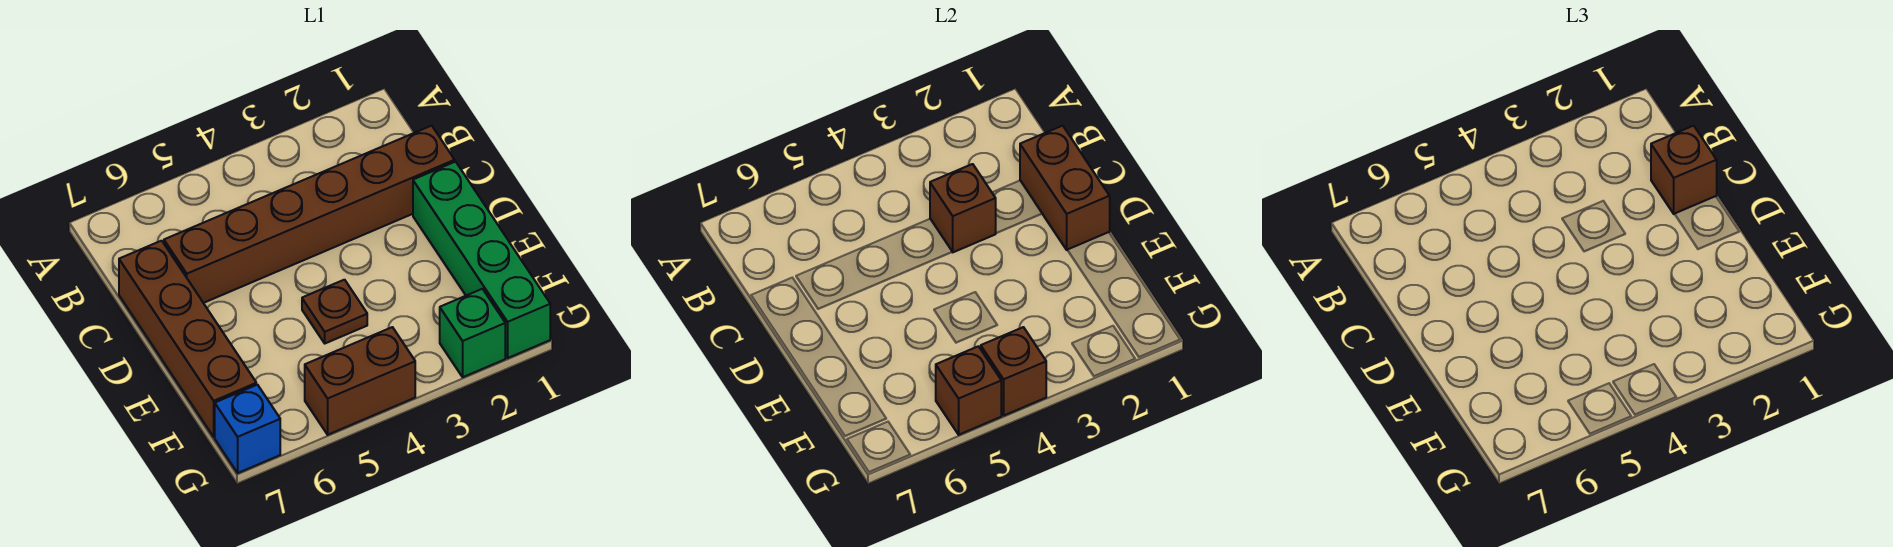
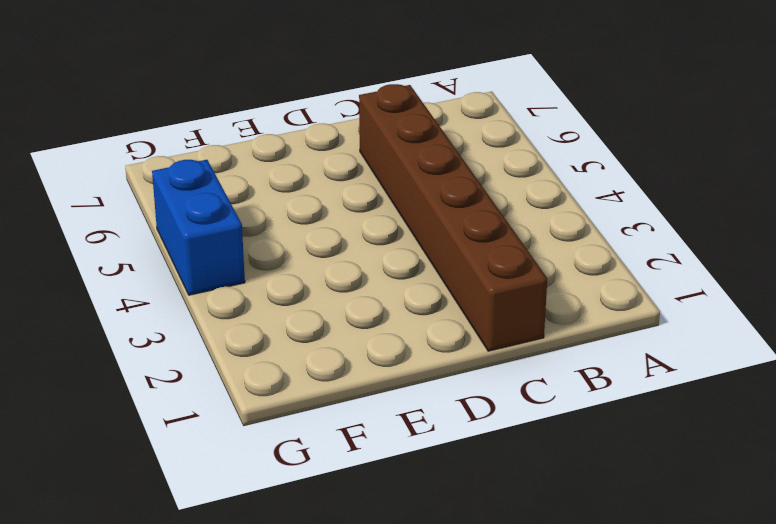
blue brick G4:G5 level 1 -> brown brick G4:G5 level 1
none -> brown brick C7:F7 level 1
none -> green brick D1:G1 level 1
none -> brown plate E4 level 1

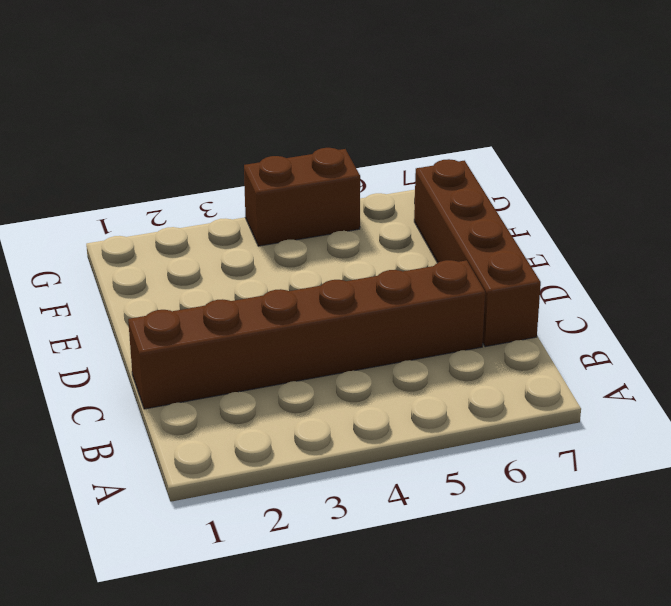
none -> green brick D1:G1 level 1
none -> brown plate E4 level 1
none -> green brick G2 level 1

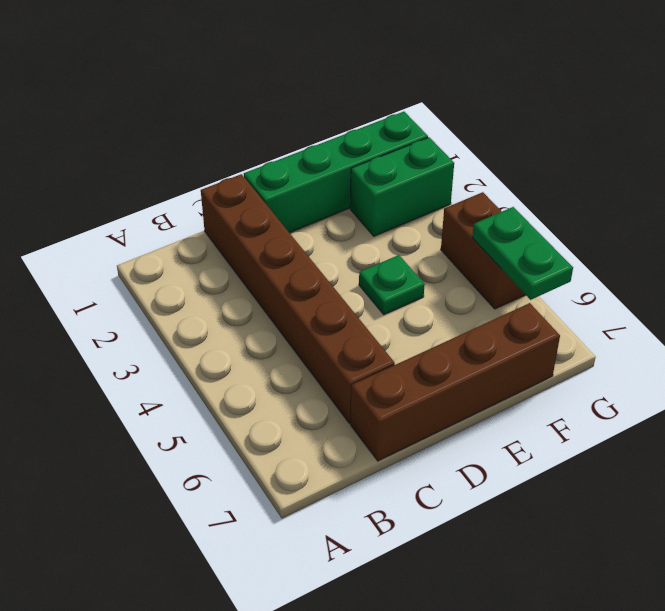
green plate E4 level 1 -> brown plate E4 level 1
green brick F2:G2 level 1 -> green brick G2 level 1
green plate G5:G6 level 2 -> brown brick G5 level 2
none -> blue brick G7 level 1
none -> brown brick C1:D1 level 2
none -> brown brick C3 level 2

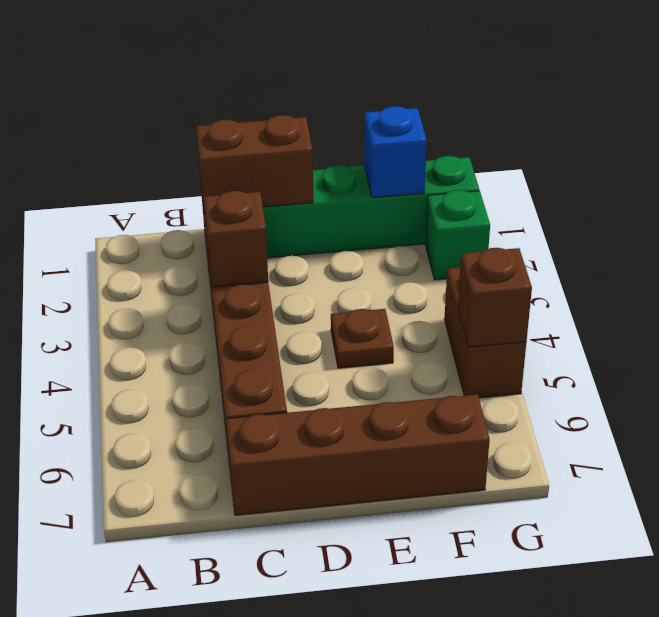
blue brick F1 level 2 -> blue brick G7 level 1
none -> brown brick G4 level 2
none -> brown brick C1 level 3

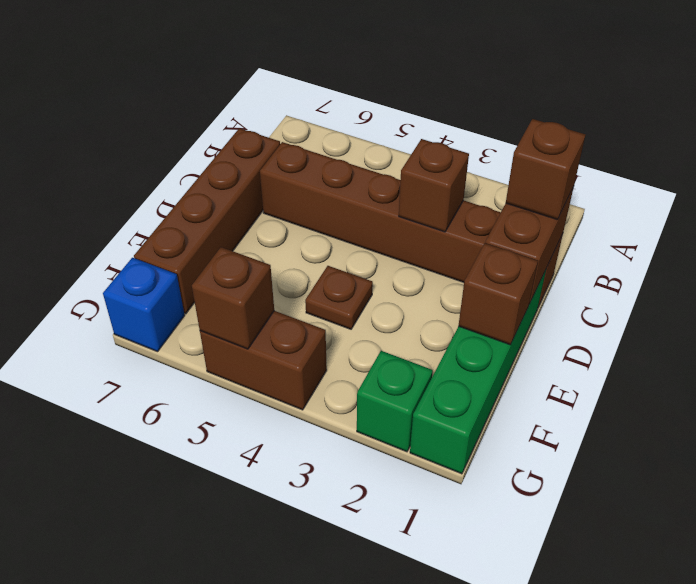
brown brick E1 level 2 -> brown brick G4 level 2

